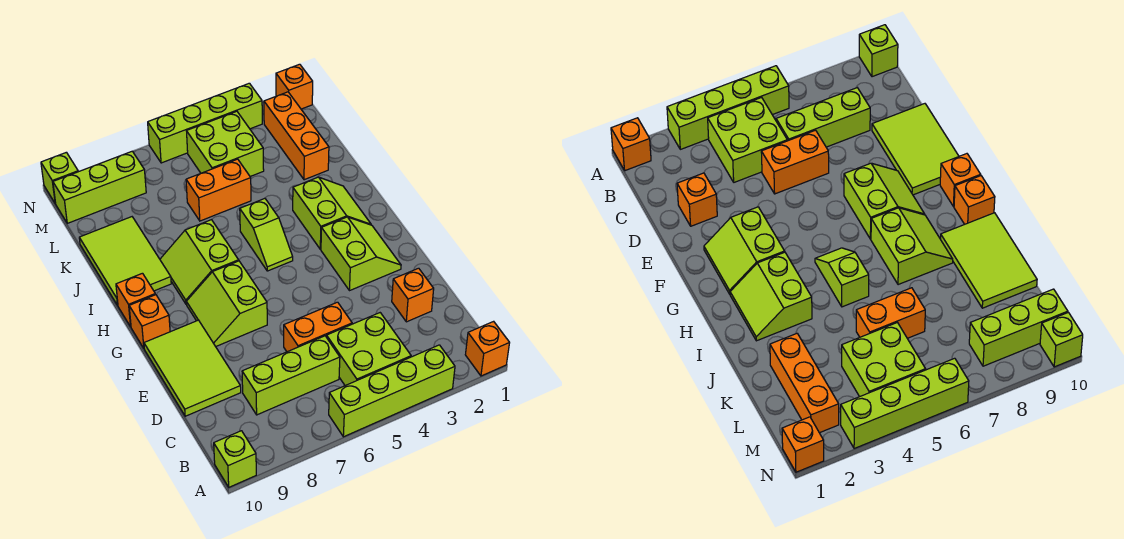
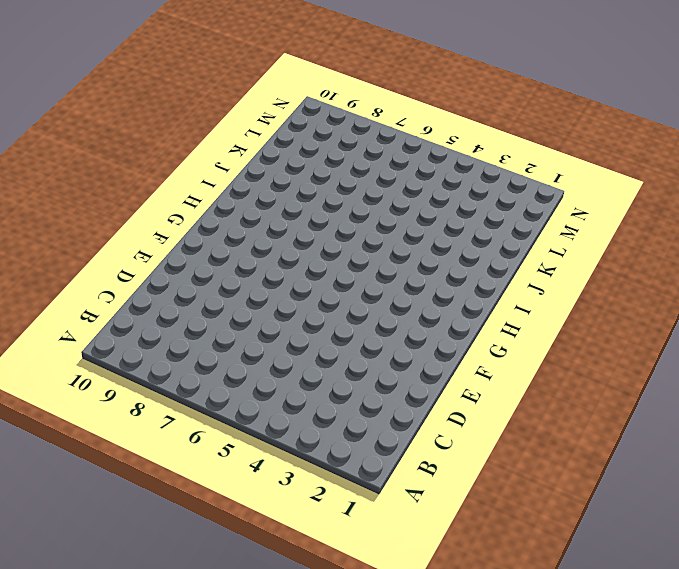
none -> orange brick A1 level 1
none -> lime brick A3:A6 level 1
none -> lime brick A10 level 1

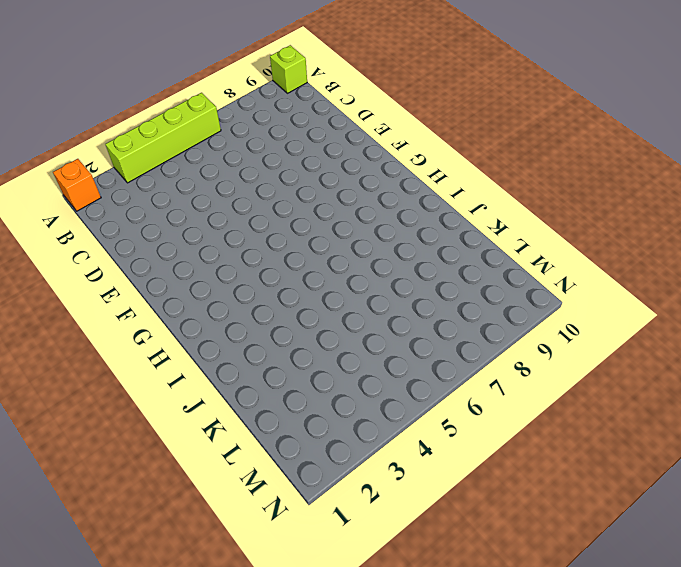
none -> lime brick B4:C5 level 1
none -> lime brick C6:C8 level 1
none -> orange brick D2 level 1

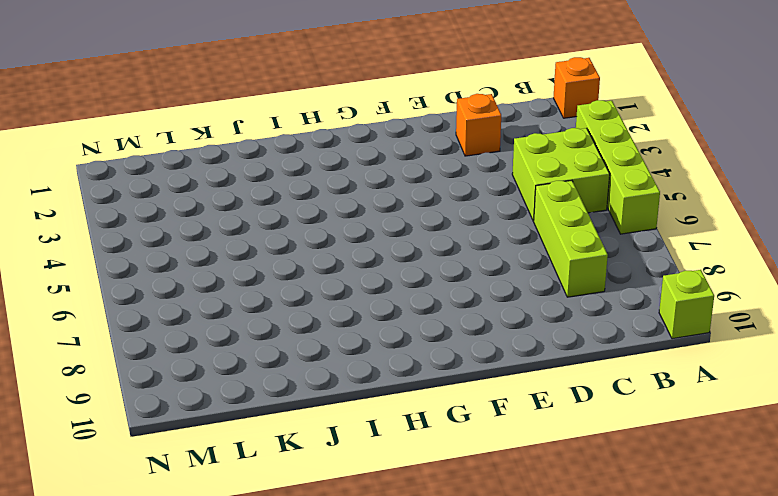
none -> orange brick D5:D6 level 1
none -> lime tile D9:F10 level 1
none -> lime slope F2:G3 level 1 top 3

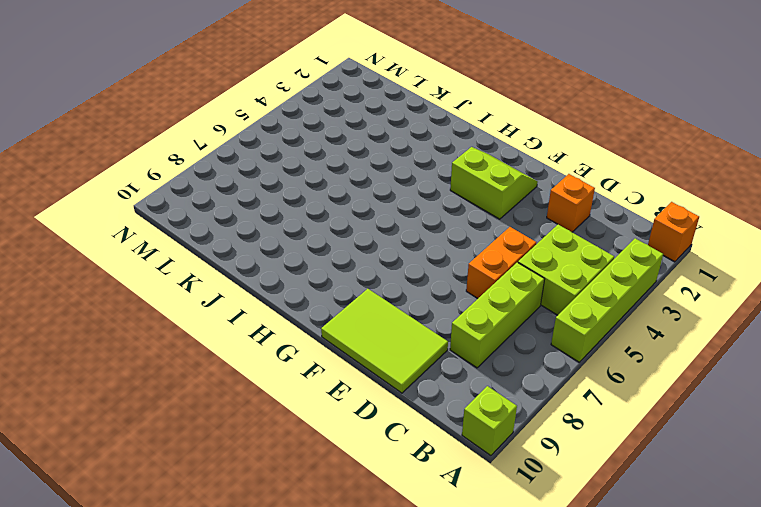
none -> lime slope F7:G8 level 1 top 7
none -> orange brick G10 level 1
none -> lime slope H2:I3 level 1 top 3

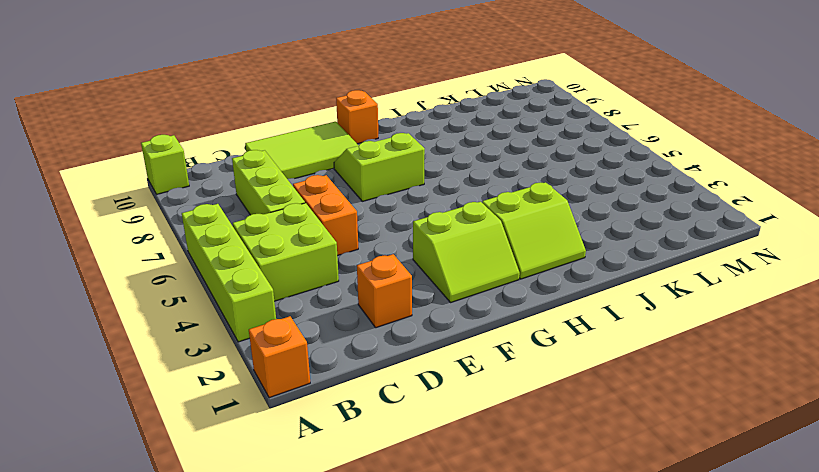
none -> lime slope H5:I5 level 1 top I
none -> lime slope H7:I8 level 1 top 7
none -> orange brick H10 level 1

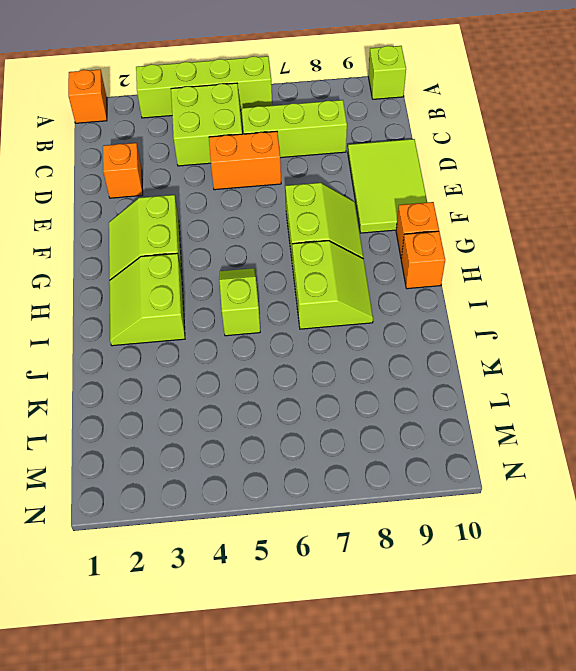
none -> lime tile I9:K10 level 1
none -> orange brick K2:M2 level 1
none -> orange brick K5:K6 level 1

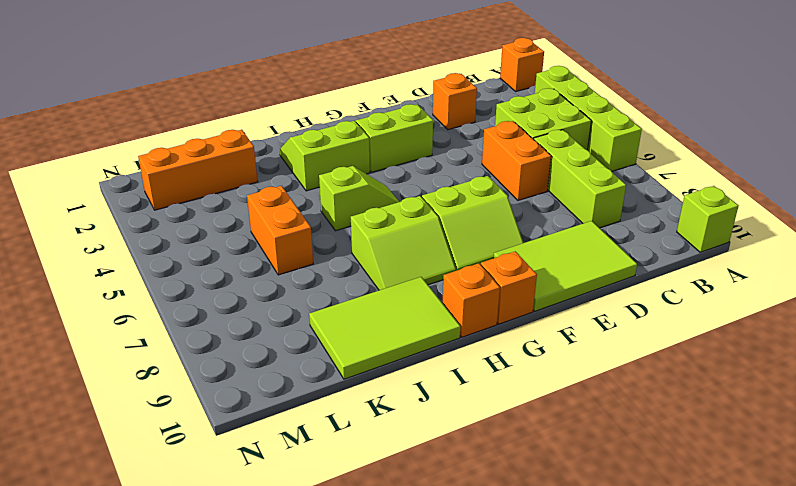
none -> lime brick L4:M5 level 1
none -> lime brick M8:M10 level 1
none -> orange brick N1 level 1

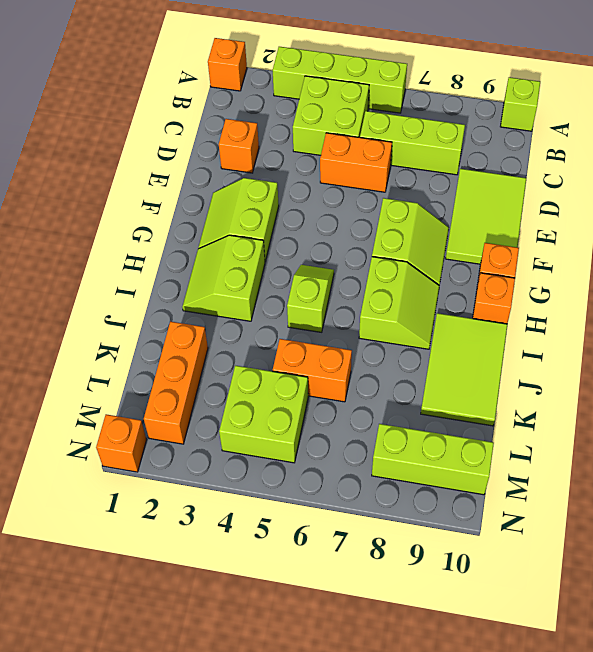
none -> lime brick N3:N6 level 1
none -> lime brick N10 level 1

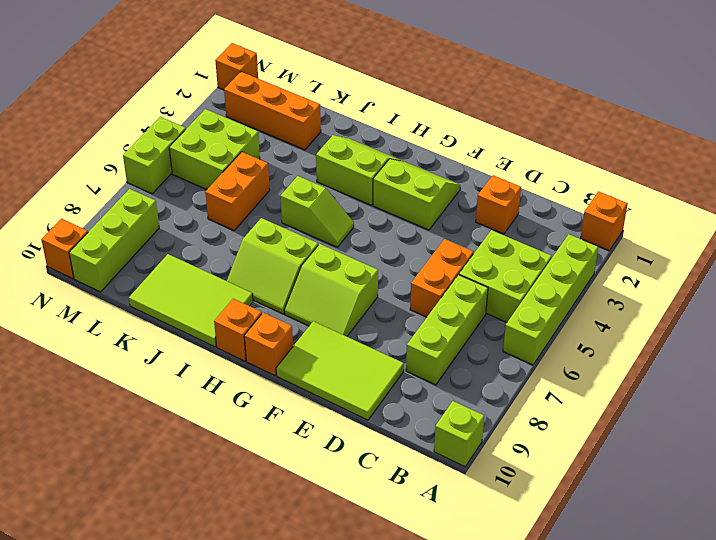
lime brick N5:N6 level 1 -> lime brick N3:N6 level 1
orange brick N10 level 1 -> lime brick N10 level 1

